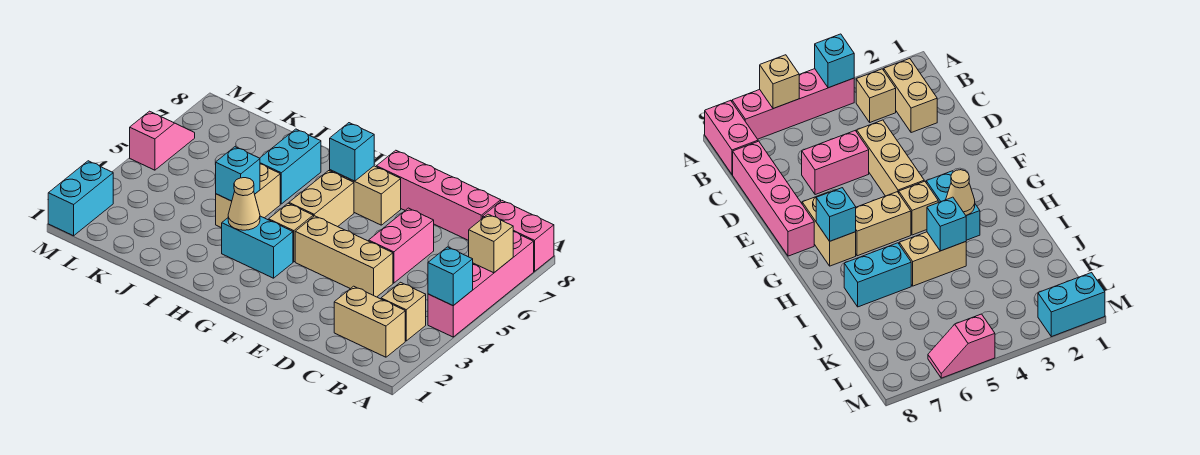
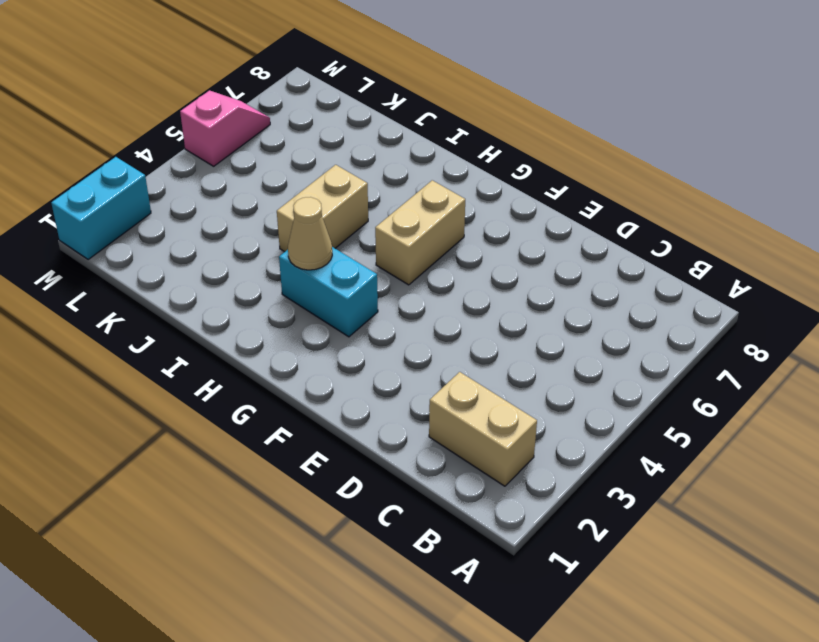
none -> pink brick A4:A7 level 1
none -> pink brick A8:B8 level 1
none -> tan brick B3 level 1

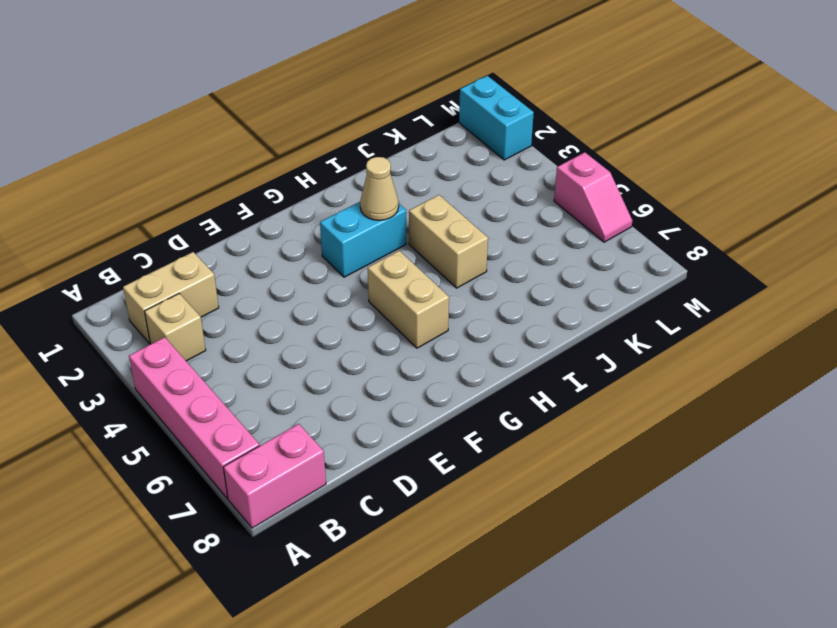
none -> pink brick C8:F8 level 1
none -> tan brick D4:F4 level 1
none -> pink brick D5:D6 level 1

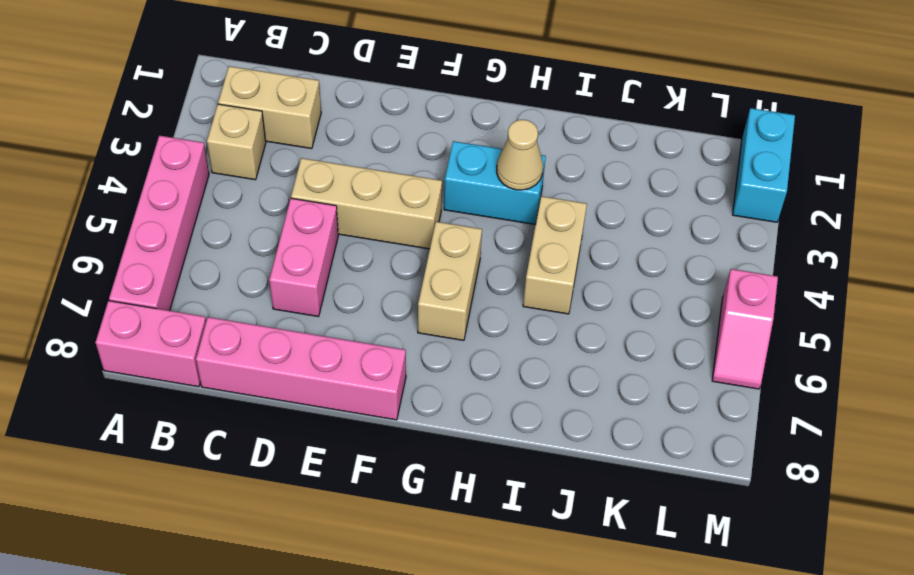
none -> tan brick F7:G7 level 1
none -> tan brick G4 level 1
none -> cyan brick I6:I7 level 1

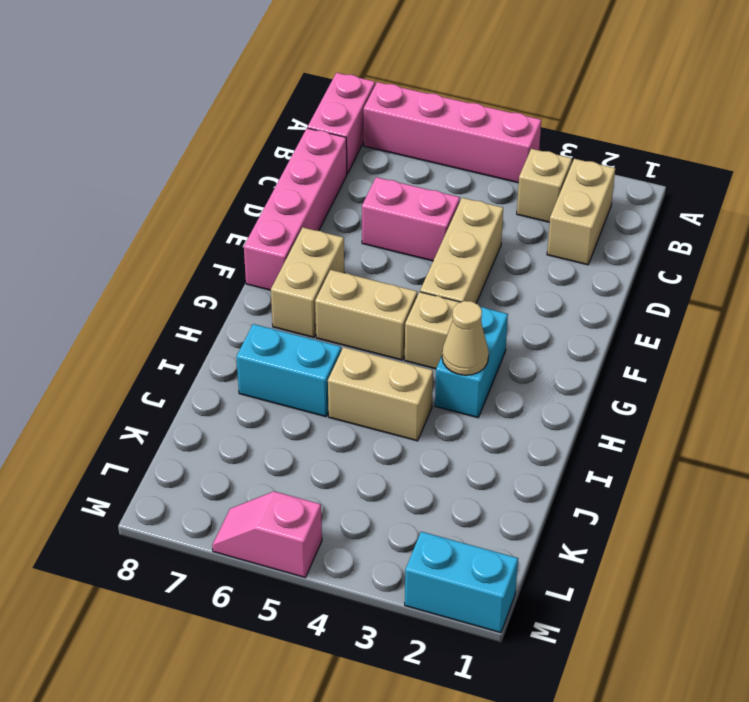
none -> cyan brick A4 level 2
none -> tan brick A6 level 2
none -> cyan brick G7 level 2

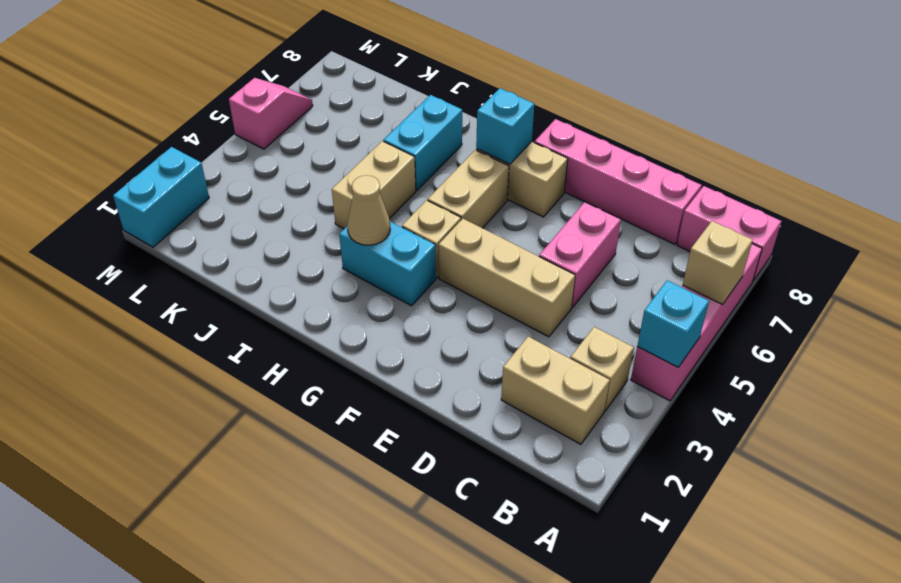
none -> cyan brick I4 level 2

